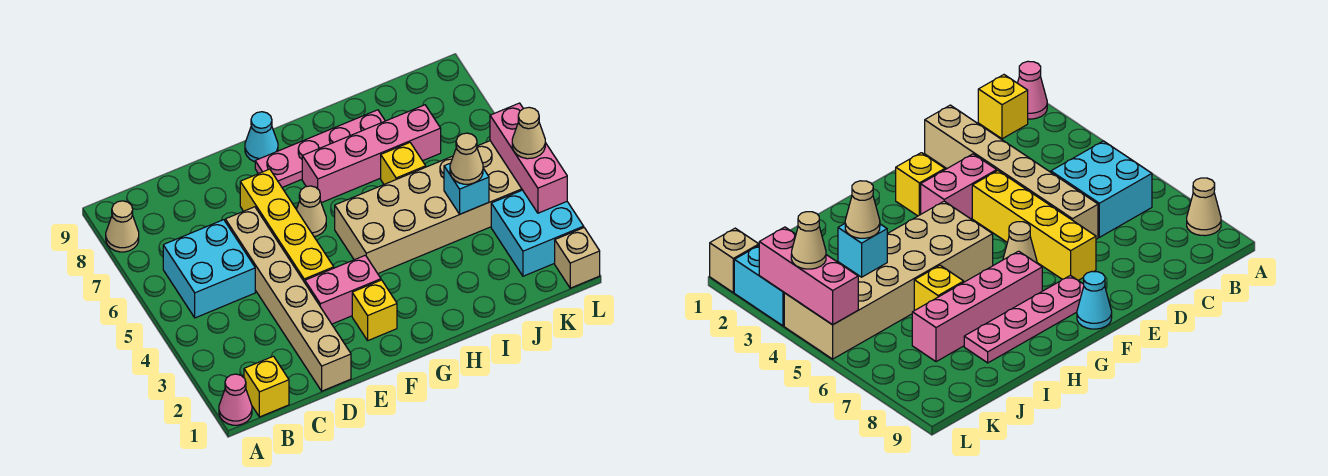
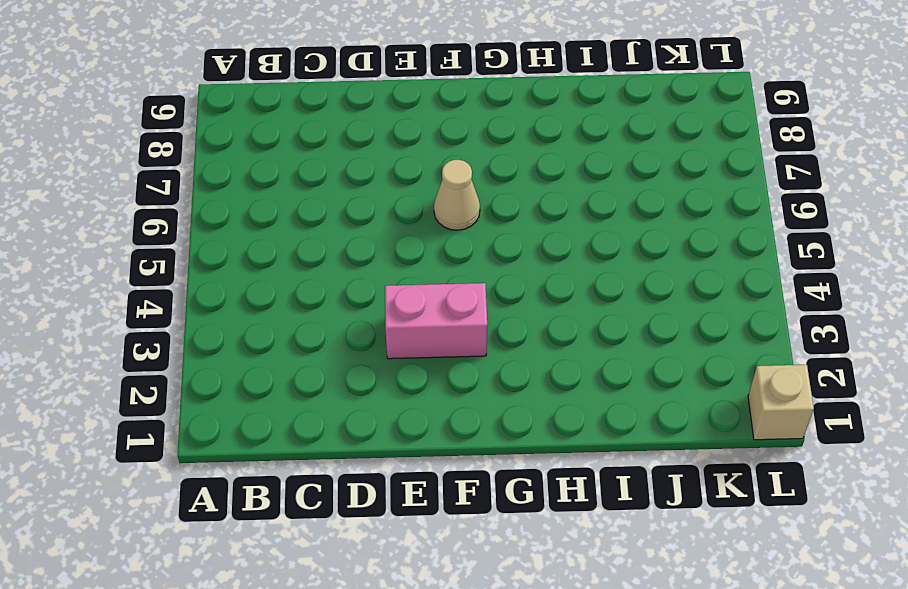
none -> pink cone A1 level 1
none -> tan cone A8 level 1
none -> yellow brick B1 level 1

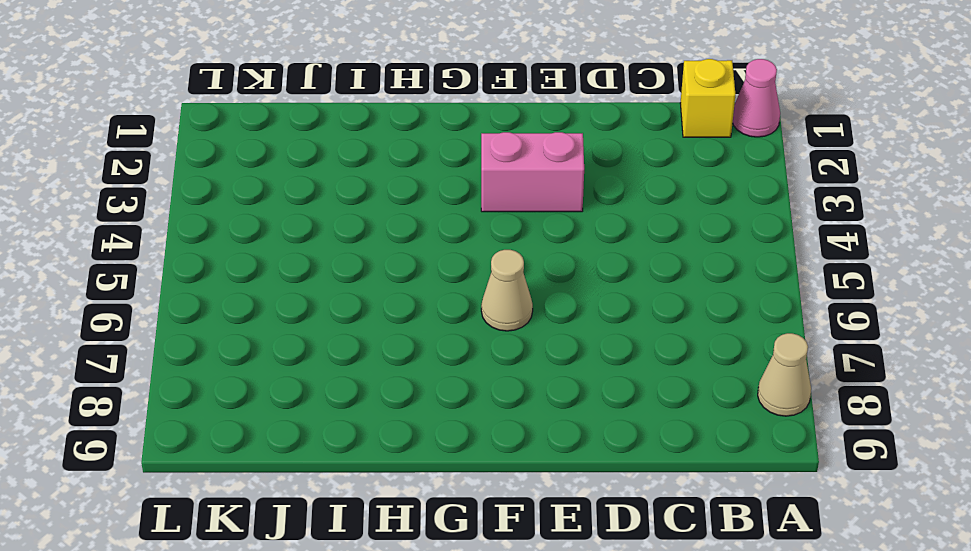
none -> cyan brick B5:C6 level 1
none -> tan brick D1:D6 level 1
none -> yellow brick E4:E7 level 1

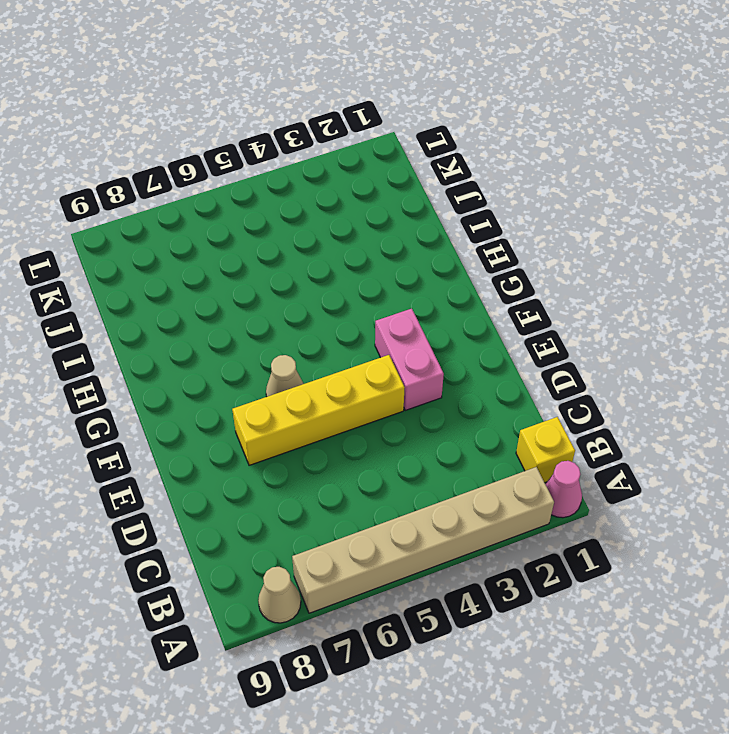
tan brick A2:A7 level 1 -> tan brick D1:D6 level 1
none -> cyan brick B5:C6 level 1
none -> yellow brick F2 level 1
none -> pink plate F8:I8 level 1

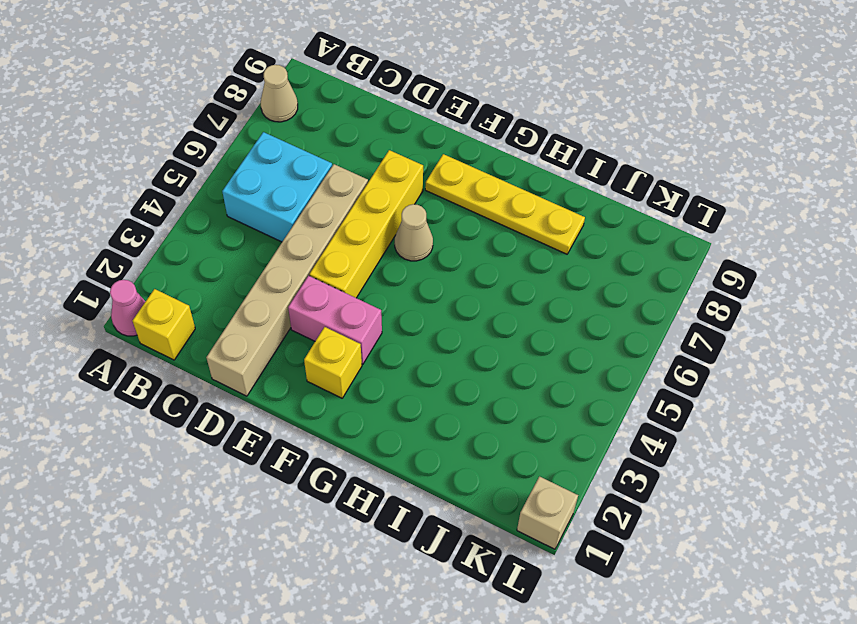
yellow plate F8:I8 level 1 -> pink plate F8:I8 level 1
none -> cyan cone F9 level 1
none -> tan brick G4:L5 level 1
none -> pink brick G7:J7 level 1

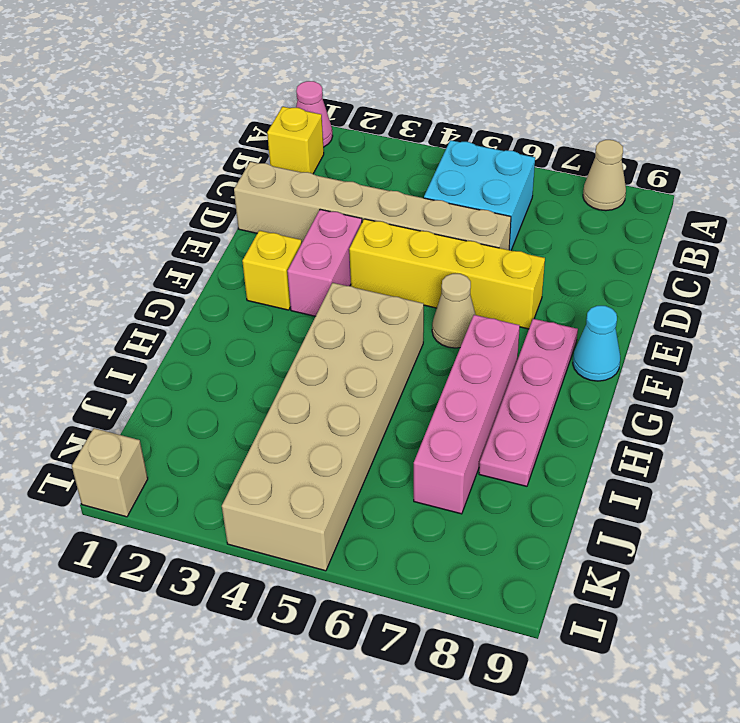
none -> yellow brick I6 level 1
none -> cyan brick K2:L3 level 1
none -> cyan brick J4 level 2

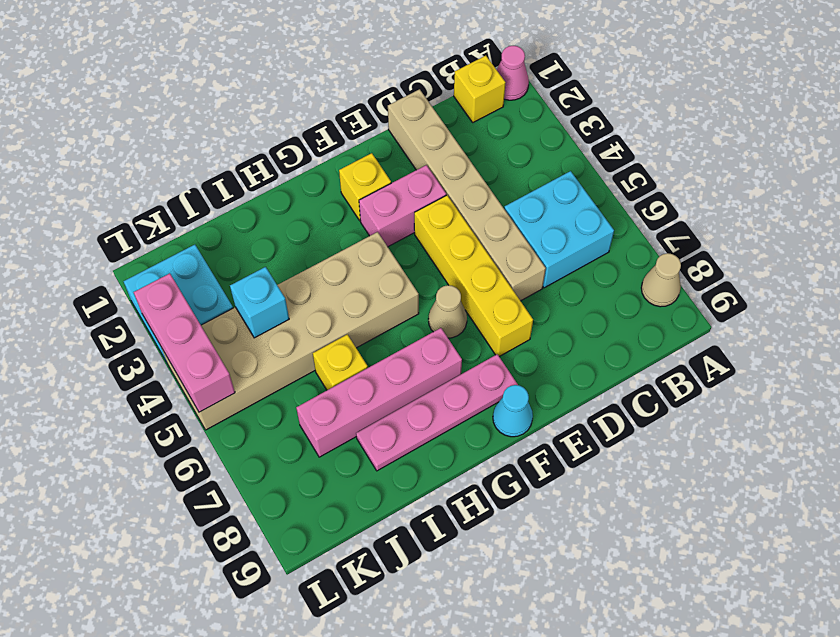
none -> tan brick L1 level 1
none -> tan cone J4 level 3
none -> tan cone L4 level 3

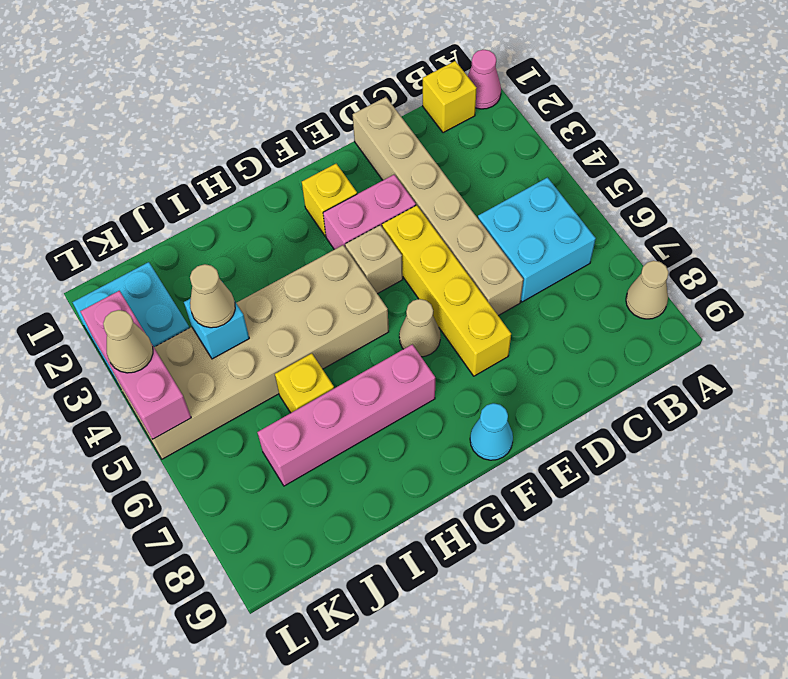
tan brick F4 level 1 -> tan brick L1 level 1
none -> pink plate F8:I8 level 1

